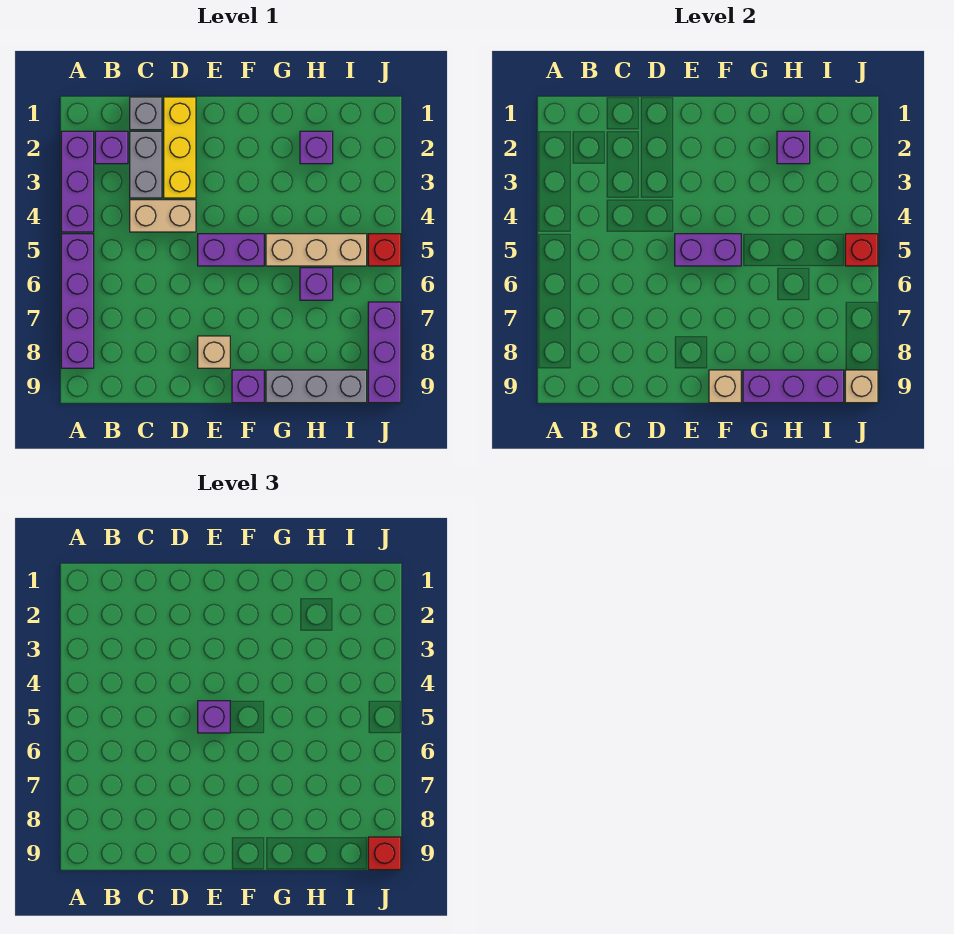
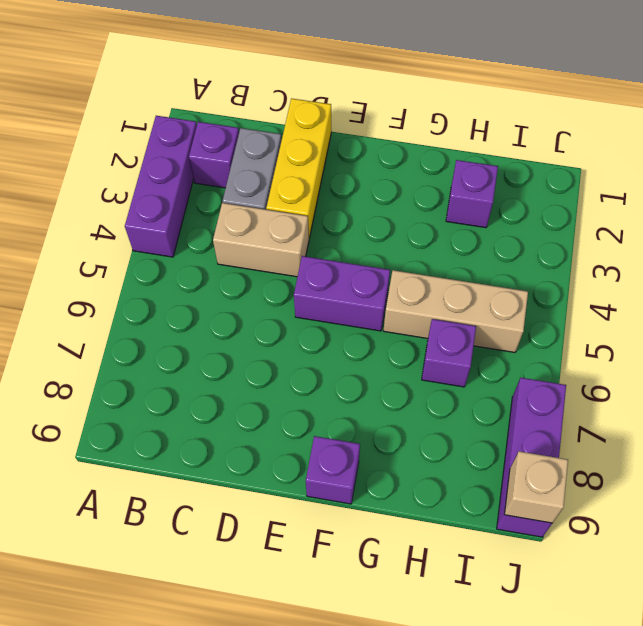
none -> purple brick A5:A8 level 1
none -> grey brick C1 level 1
none -> tan brick E8 level 1

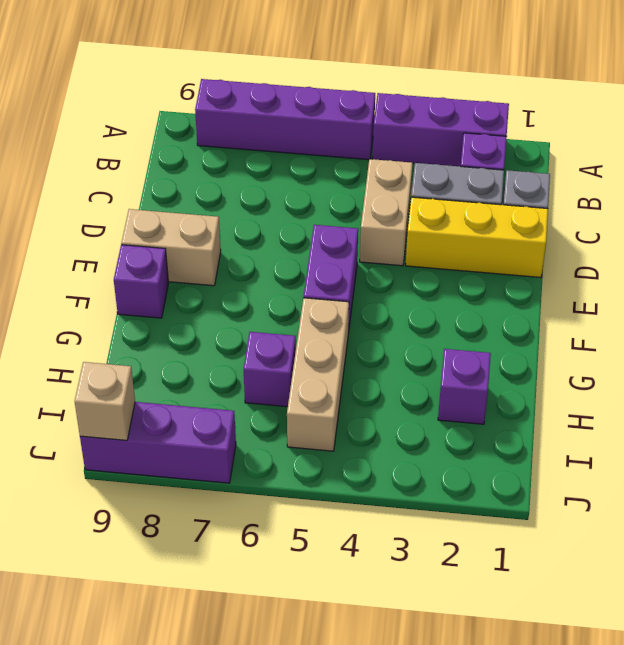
tan brick E8:E9 level 1 -> tan brick E8 level 1
none -> grey brick G9:I9 level 1
none -> red brick J5 level 1
none -> purple brick E5:F5 level 2

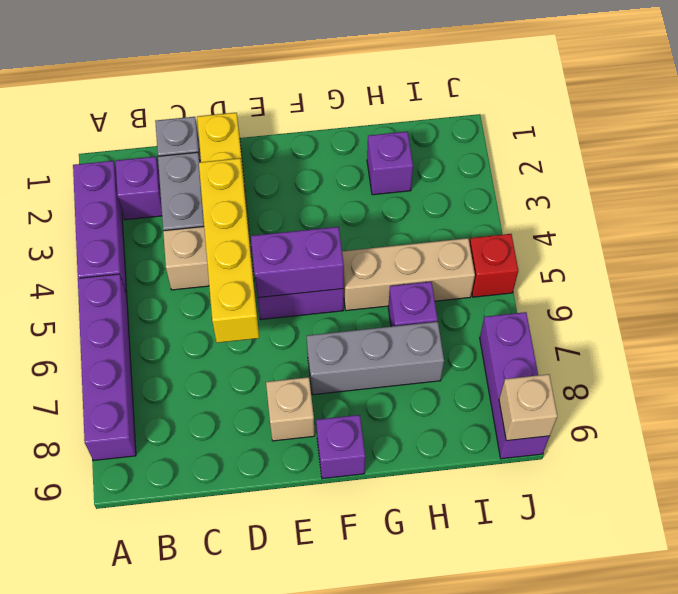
yellow brick D3:D6 level 2 -> none
grey brick F7:H7 level 1 -> grey brick G9:I9 level 1
none -> tan brick F9 level 2
none -> purple brick G9:I9 level 2
none -> purple brick H2 level 2

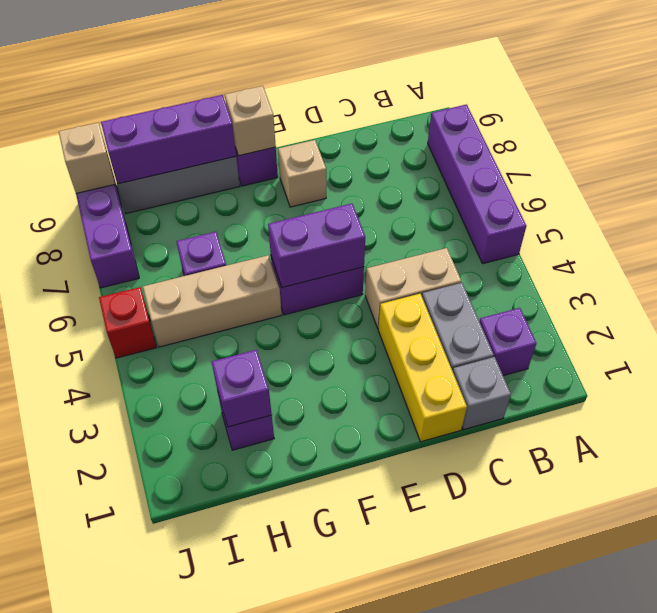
none -> purple brick A2:A4 level 1
none -> red brick J5 level 2
none -> purple brick E5 level 3

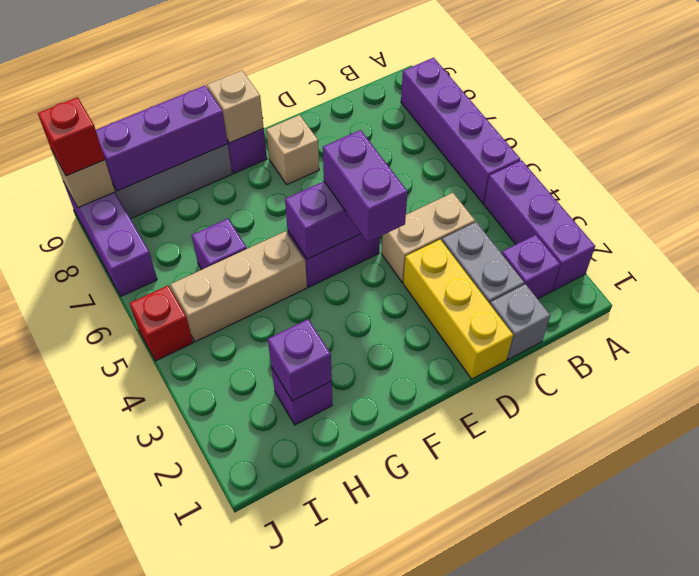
purple brick E4:E5 level 3 -> purple brick E5 level 3
none -> red brick J5 level 2

